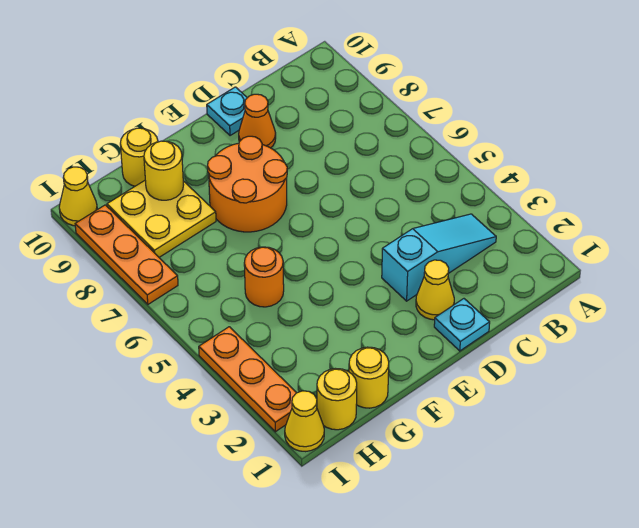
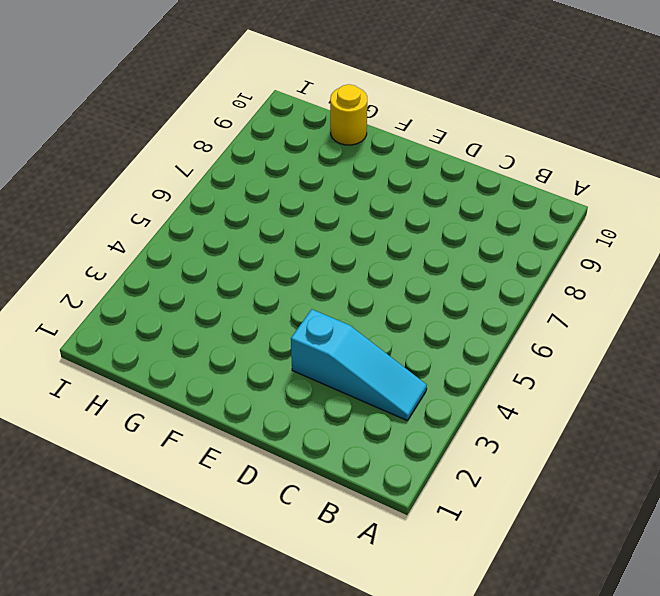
none -> cyan plate D1 level 1
none -> yellow cone D2 level 1
none -> orange cone D9 level 1

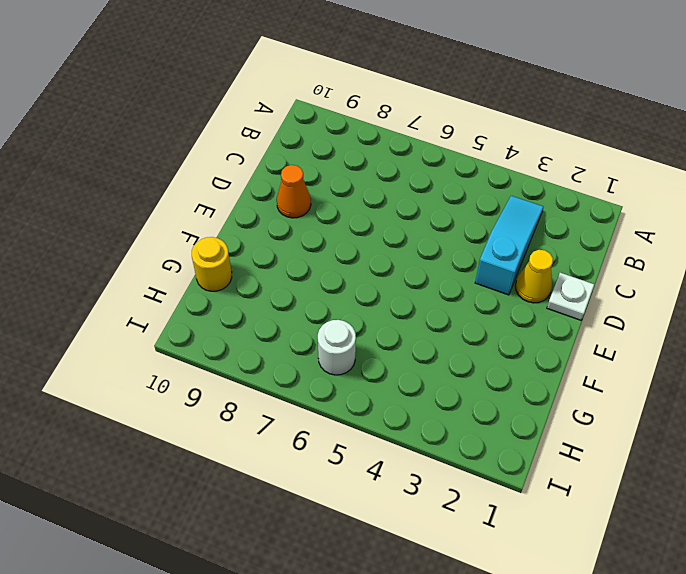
white plate D1 level 1 -> cyan plate D1 level 1
white round brick H6 level 1 -> none
none -> cyan plate D10 level 1
none -> orange round brick E7:F8 level 1
none -> yellow round brick G1 level 1

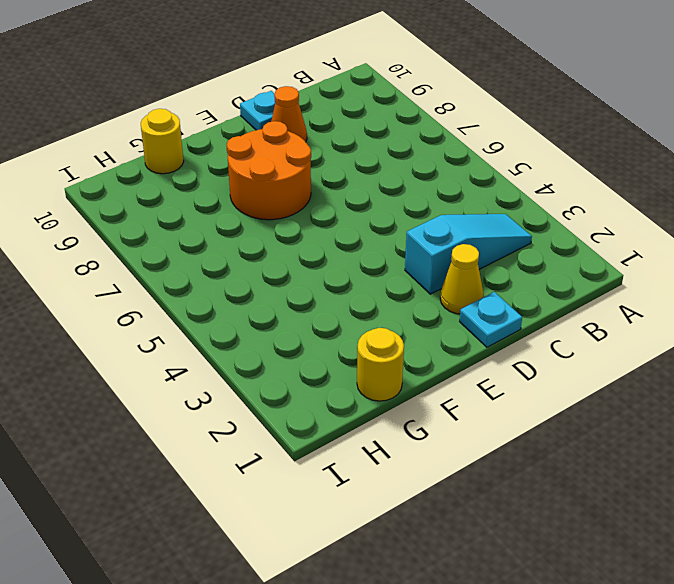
none -> orange round brick G5 level 1
none -> yellow plate G8:H9 level 1
none -> yellow round brick H1 level 1

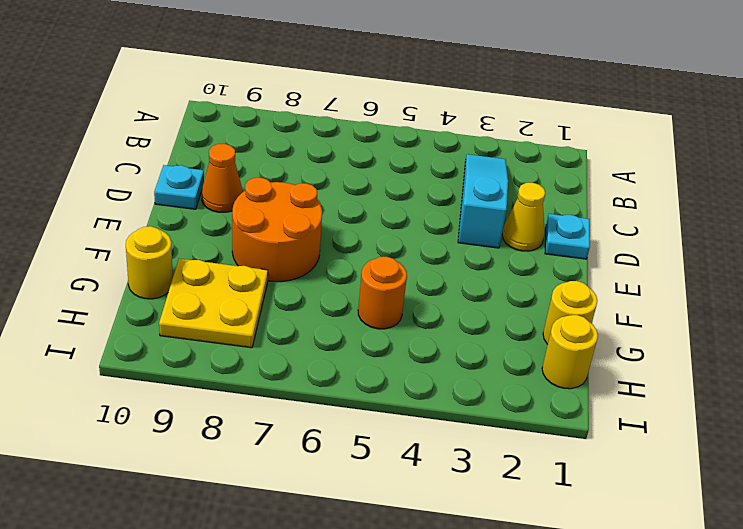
none -> yellow cone I1 level 1
none -> orange plate I2:I4 level 1
none -> orange plate I7:I9 level 1

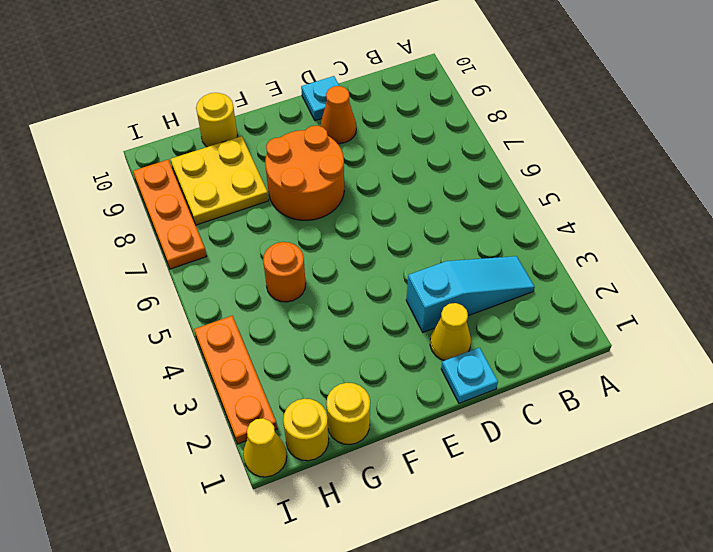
none -> yellow cone I10 level 1
none -> yellow round brick G9 level 2

